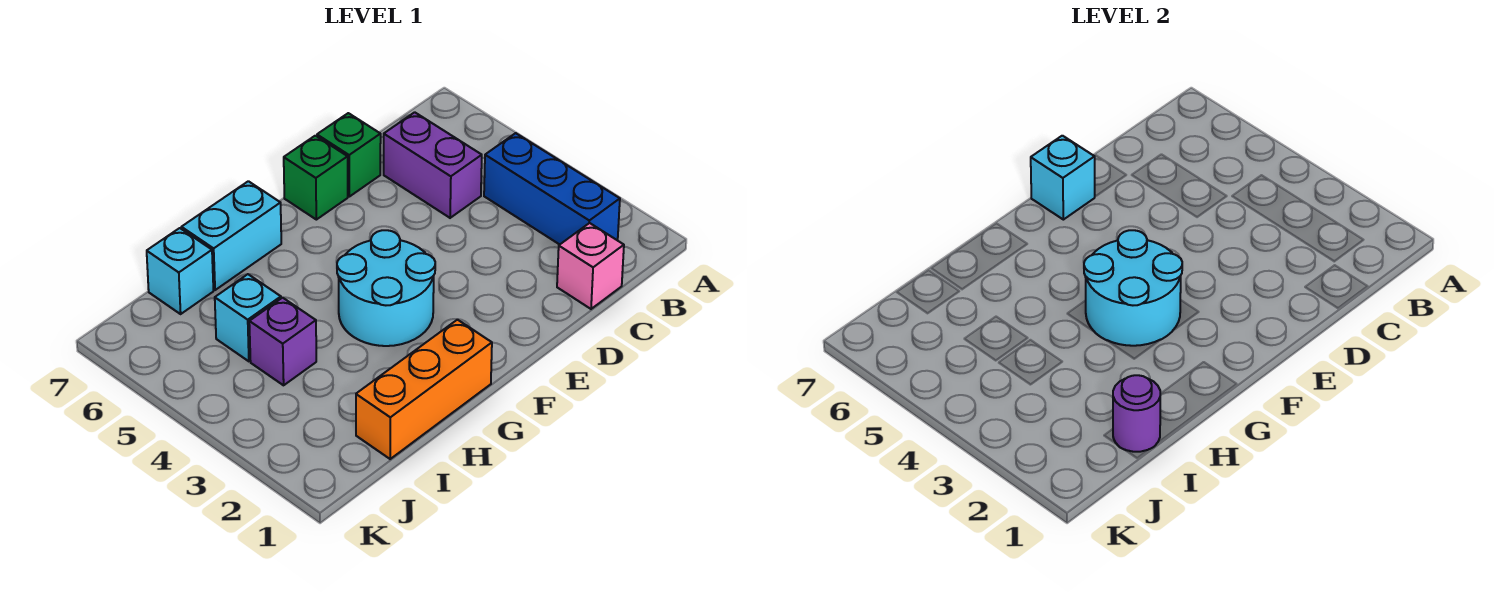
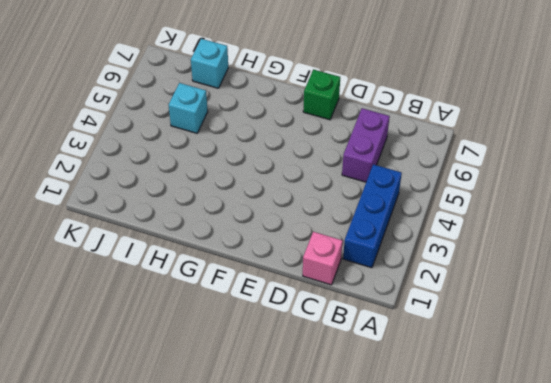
none -> green brick D7 level 1
none -> cyan round brick F3:G4 level 1
none -> orange brick G1:I1 level 1

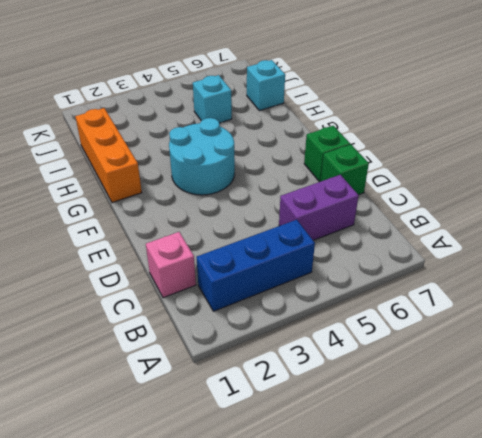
none -> cyan brick G7:H7 level 1
none -> purple brick I4 level 1
none -> cyan brick E7 level 2

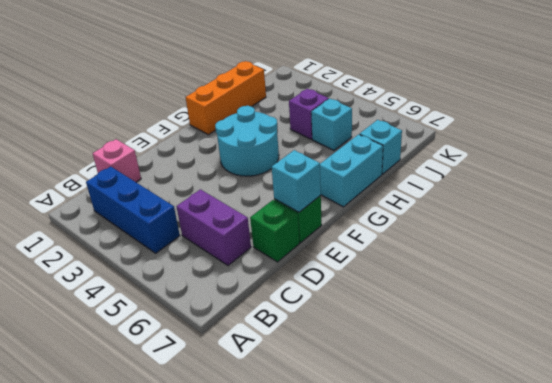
none -> cyan round brick F3:G4 level 2
none -> purple round brick I1 level 2

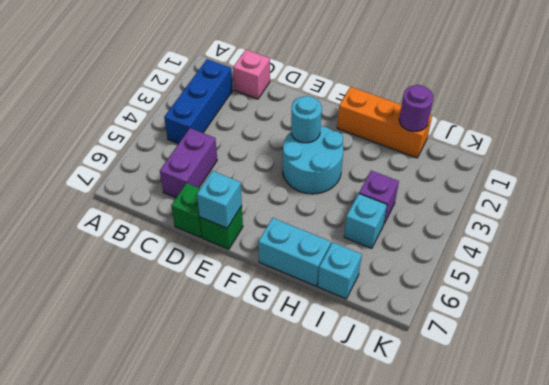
cyan round brick F3 level 2 -> cyan round brick F3:G4 level 2

